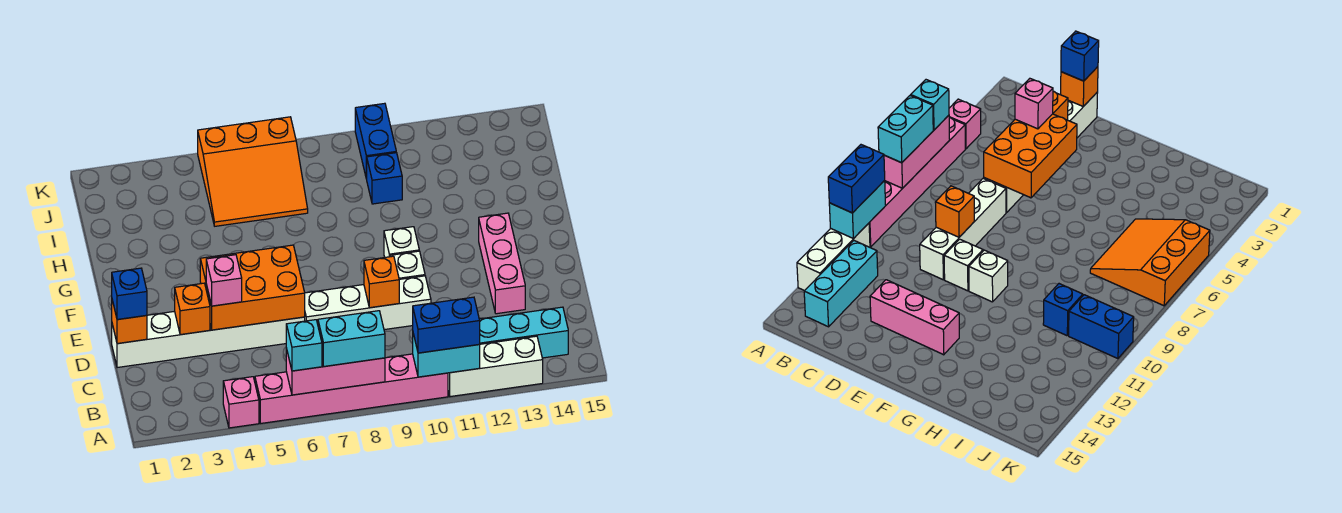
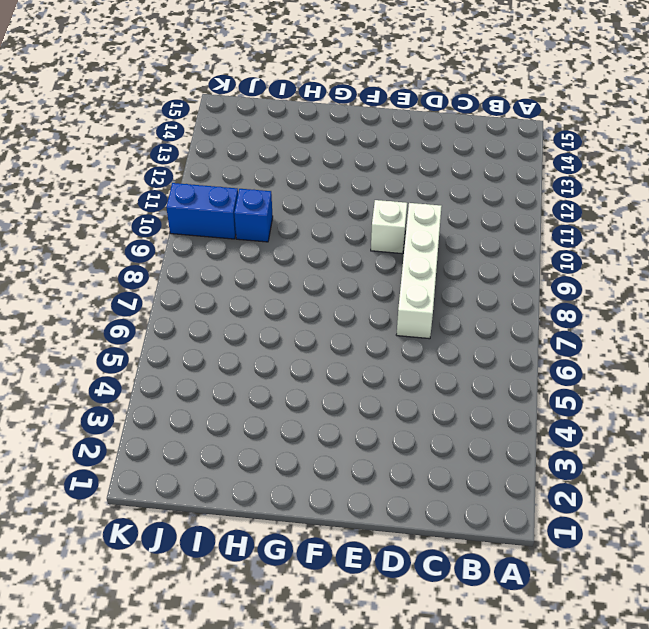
none -> pink brick A4 level 1
none -> pink brick A5:A10 level 1
none -> white brick A11:A13 level 1

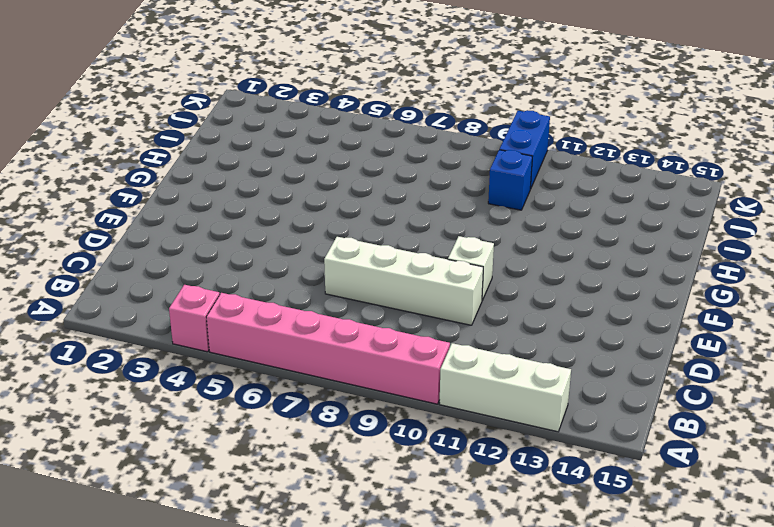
none -> cyan brick B12:B14 level 1
none -> white brick D1:D6 level 1
none -> pink brick D13:F13 level 1

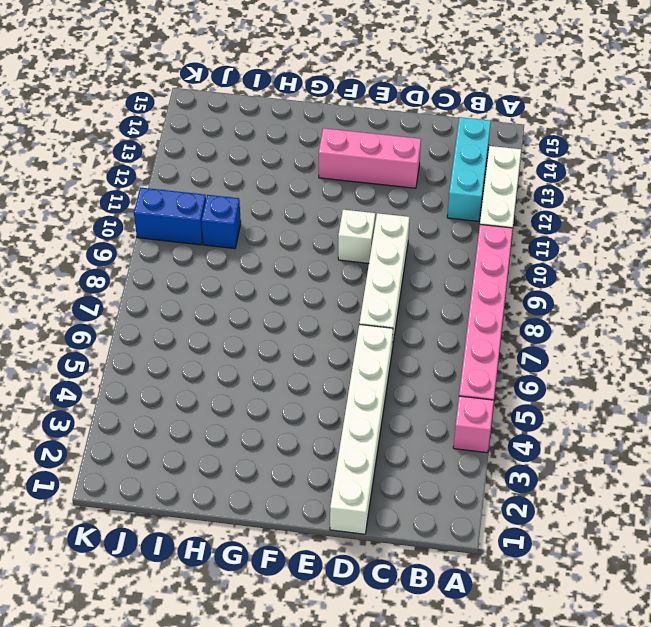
none -> white brick F10 level 1
none -> orange slope I5:K7 level 1 top K
none -> pink brick A6:A8 level 2

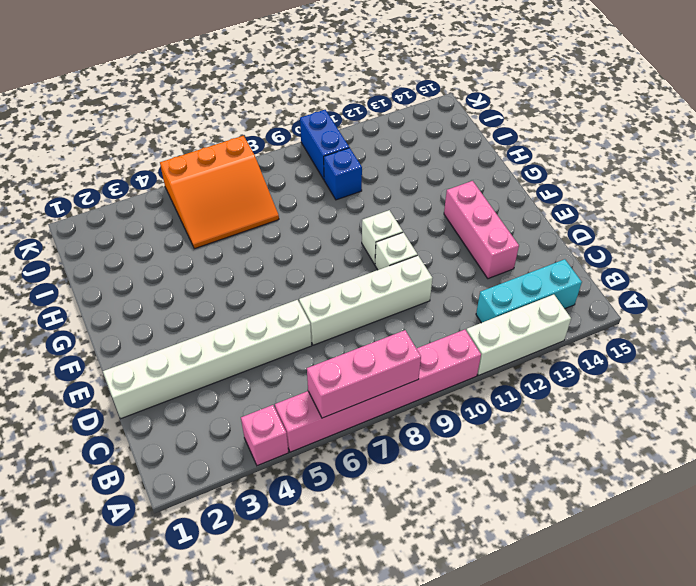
none -> cyan brick A10:A11 level 2
none -> orange brick D1 level 2
none -> orange brick D3 level 2

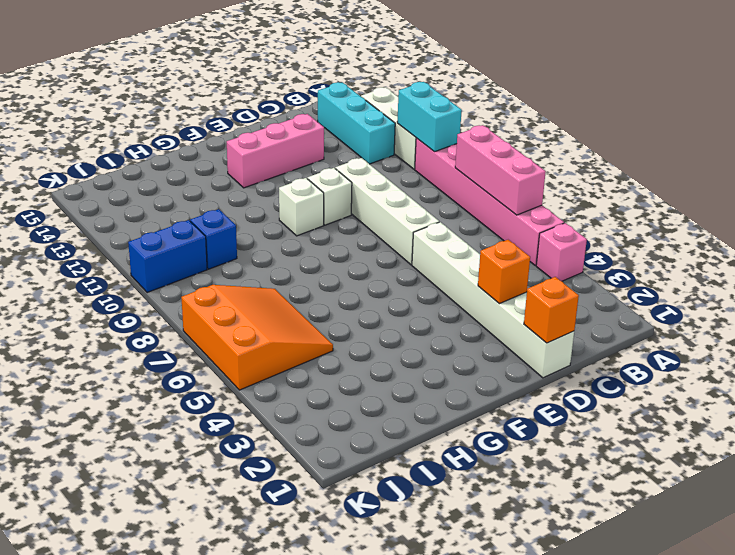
none -> orange brick D4:E6 level 2
none -> orange brick D9 level 2
none -> cyan brick A6 level 3

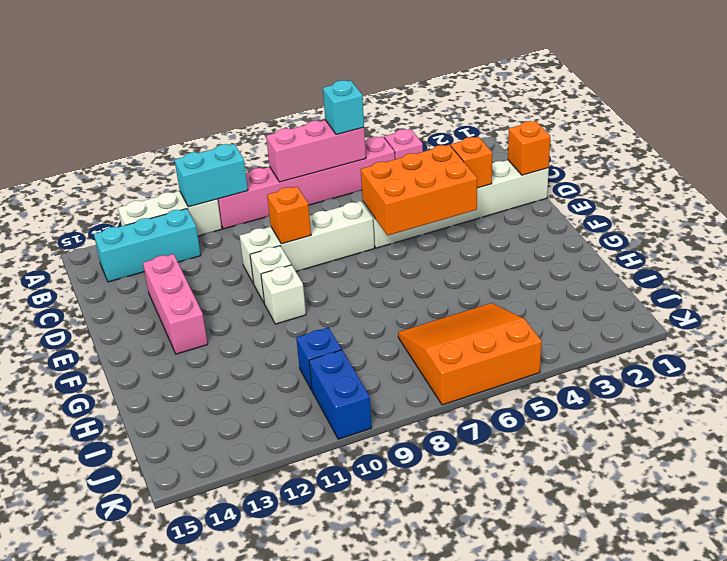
none -> cyan brick A7:A8 level 3
none -> blue brick A10:A11 level 3
none -> blue brick D1 level 3

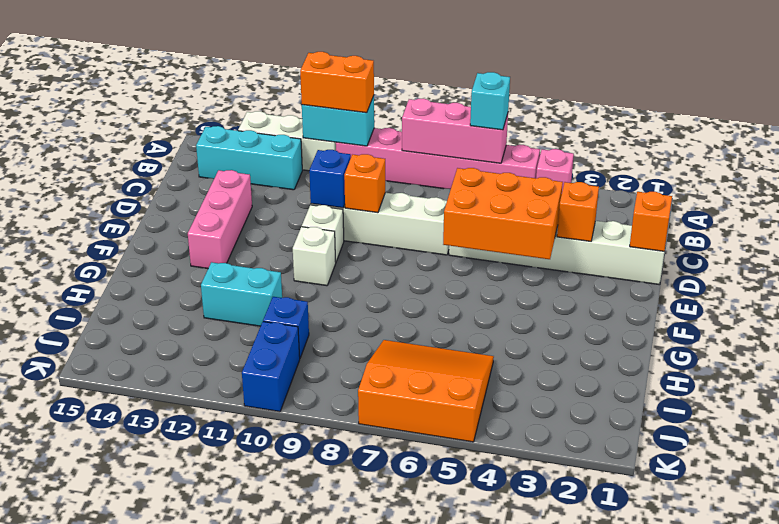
orange brick A10:A11 level 3 -> blue brick A10:A11 level 3
blue brick D10 level 2 -> blue brick D1 level 3
cyan brick H11:H12 level 1 -> cyan brick A7:A8 level 3
none -> pink brick D4 level 3

